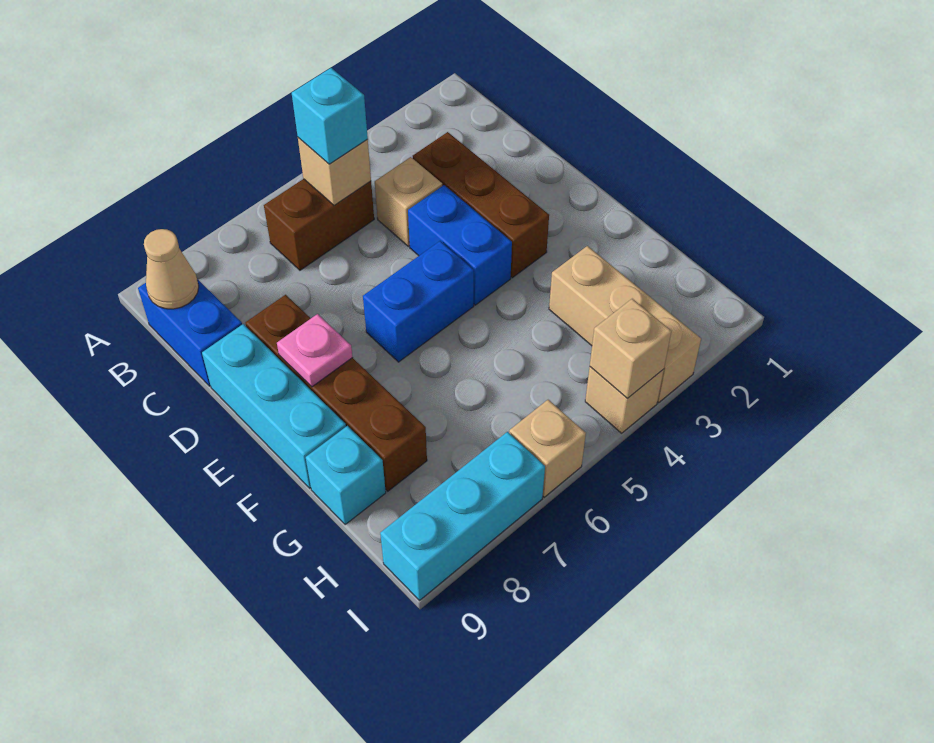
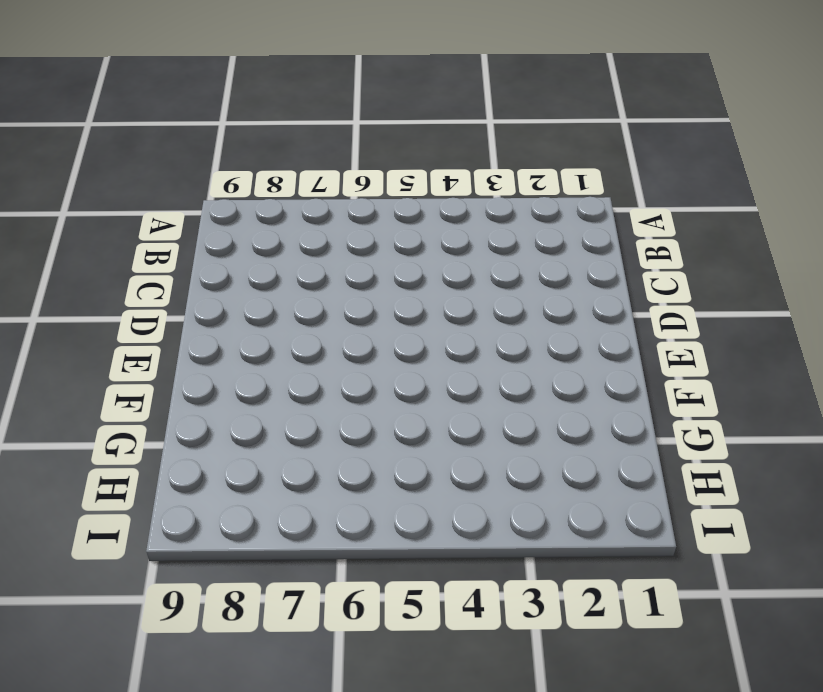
none -> brown brick B5:B6 level 1
none -> blue brick B9:C9 level 1
none -> brown brick C3:E3 level 1

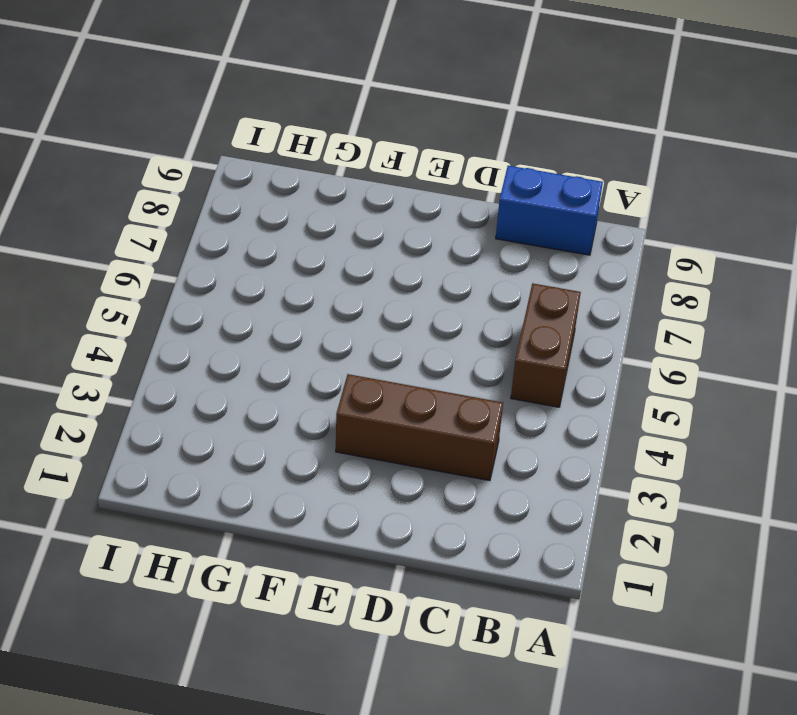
none -> tan brick C4 level 1
none -> blue brick D4:E4 level 1
none -> brown brick D8:G8 level 1

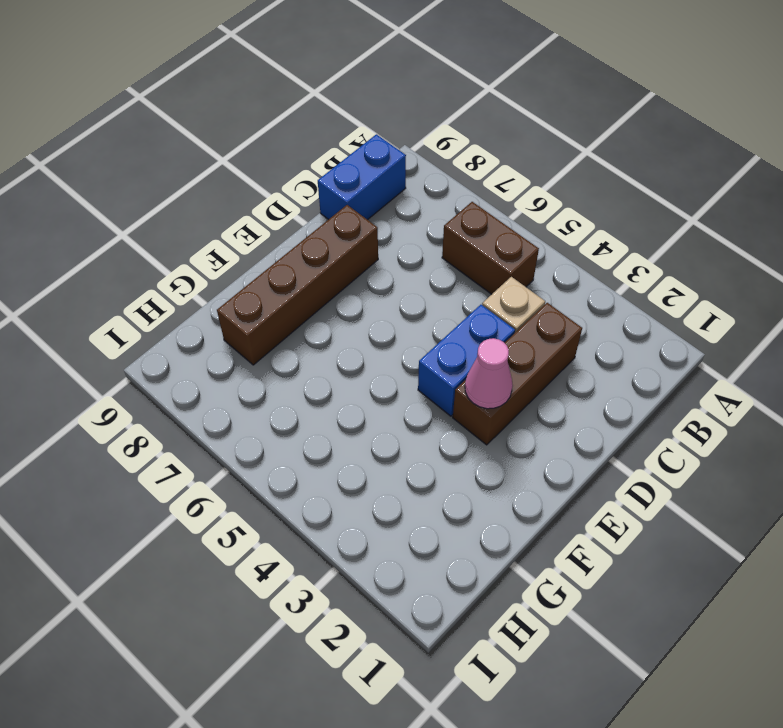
pink cone E3 level 2 -> none
none -> cyan brick D9:F9 level 1
none -> blue brick E5:E6 level 1
none -> tan brick G3:I3 level 1

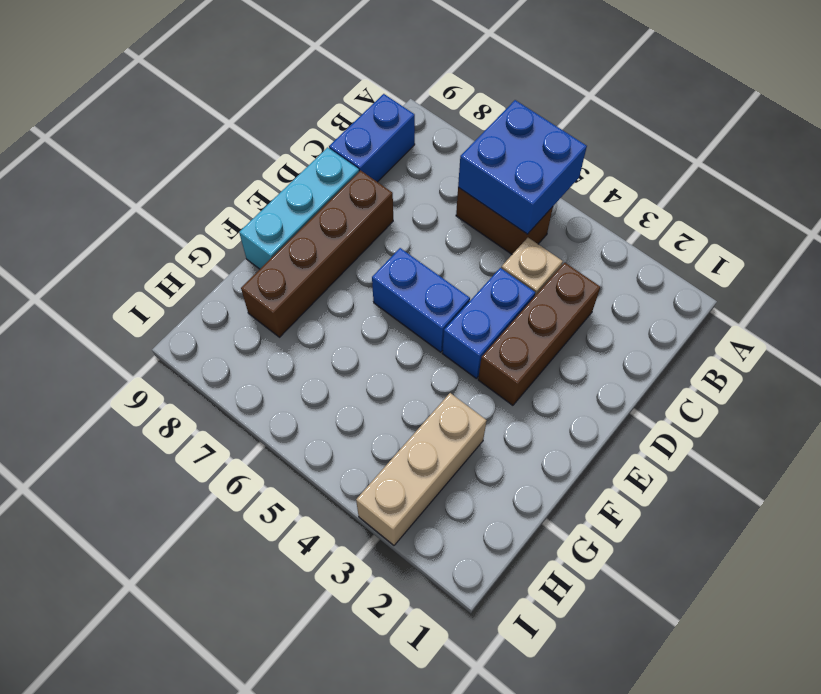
blue brick A5:B6 level 2 -> tan brick B5 level 2
none -> cyan brick G9 level 1
none -> tan brick I4 level 1
none -> tan brick I6 level 1

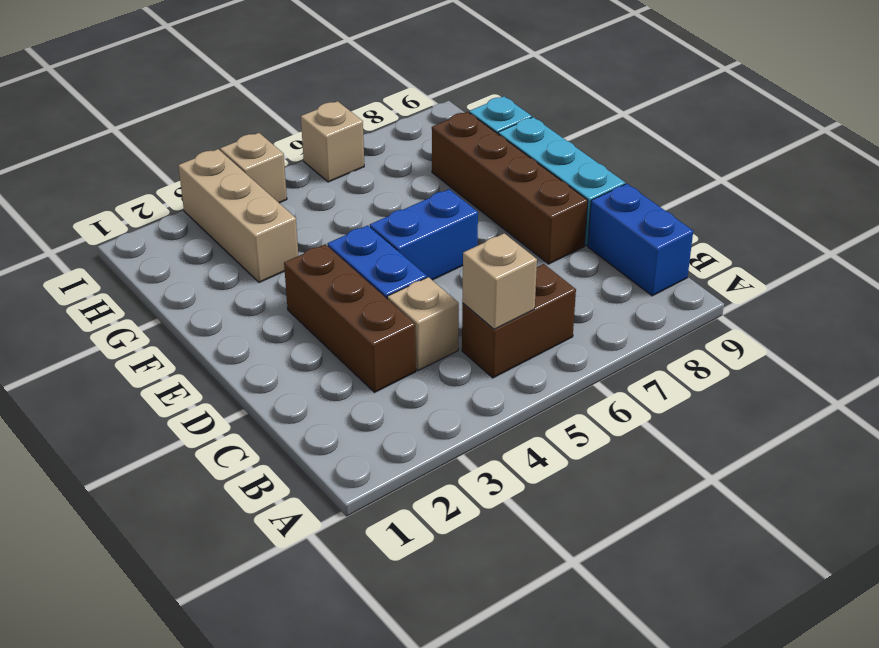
none -> cyan brick I7:I9 level 1
none -> tan cone B9 level 2
none -> pink plate E8 level 2

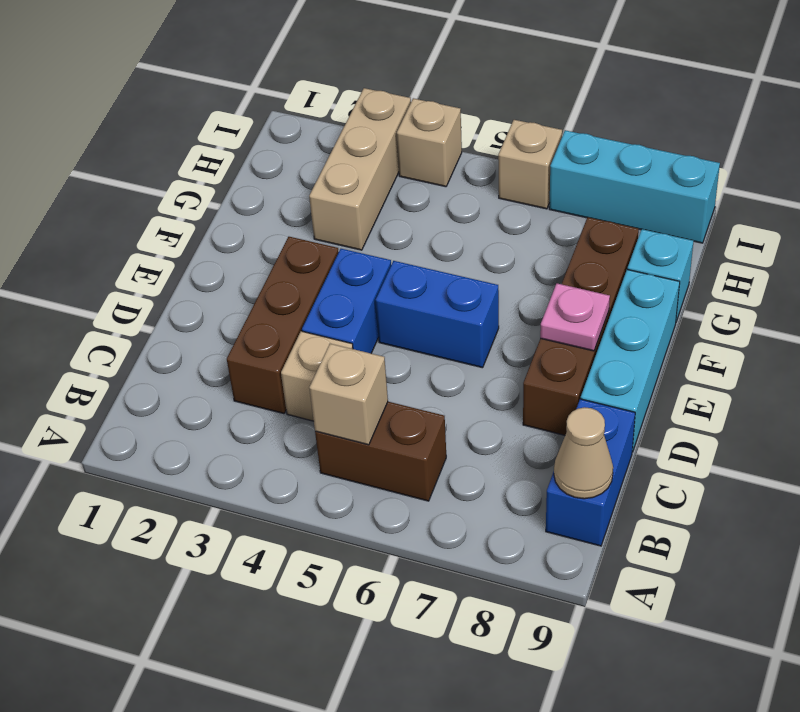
none -> tan brick I4 level 2
none -> cyan brick B5 level 3

